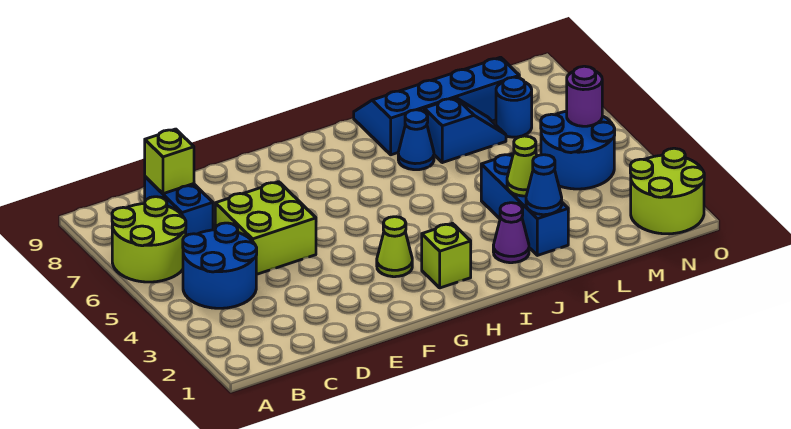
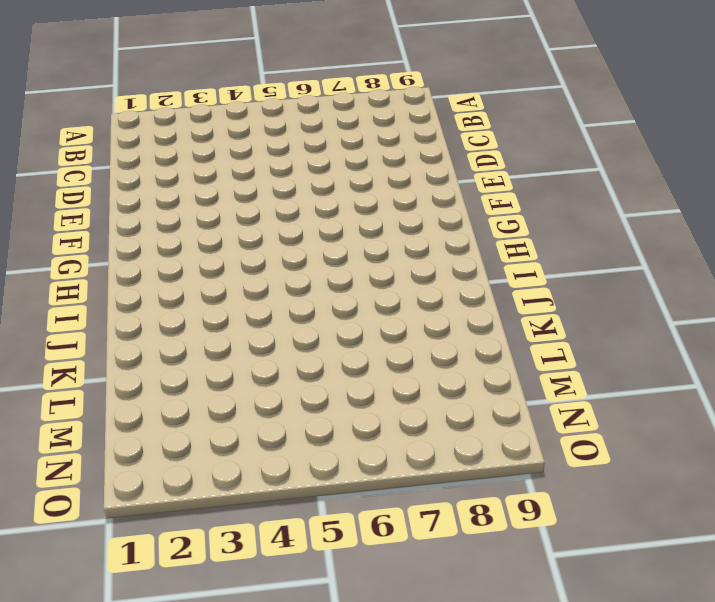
none -> lime round brick A6:B7 level 1
none -> blue round brick B4:C5 level 1
none -> blue brick C7:C8 level 1

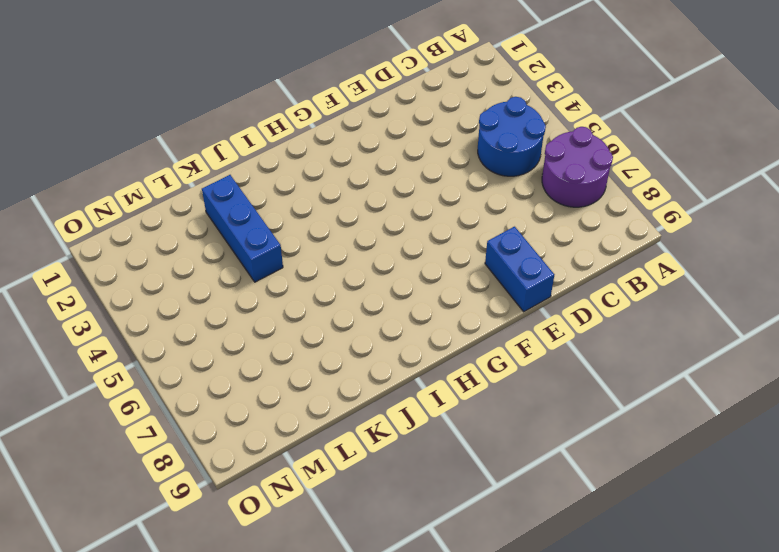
purple round brick A6:B7 level 1 -> lime round brick A6:B7 level 1
blue brick E8:E9 level 1 -> blue brick C7:C8 level 1
none -> lime brick D5:E6 level 1
none -> lime cone G3 level 1
none -> lime brick H2 level 1

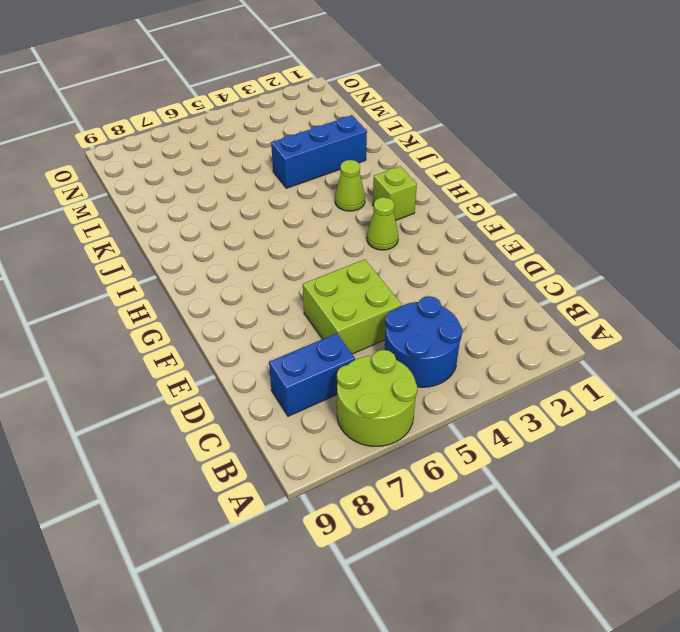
lime cone I3 level 1 -> lime cone K3 level 2
none -> purple cone J2 level 1
none -> blue cone J7 level 1
none -> blue slope J8:M9 level 1 top 8

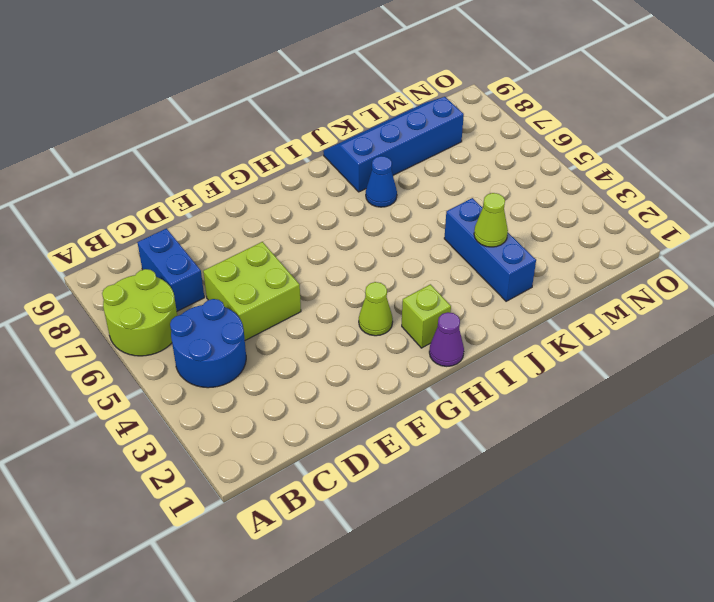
purple cone H1 level 1 -> purple cone J2 level 1
none -> blue slope K7:L7 level 1 top K
none -> blue round brick M4:N5 level 1
none -> blue round brick M7 level 1

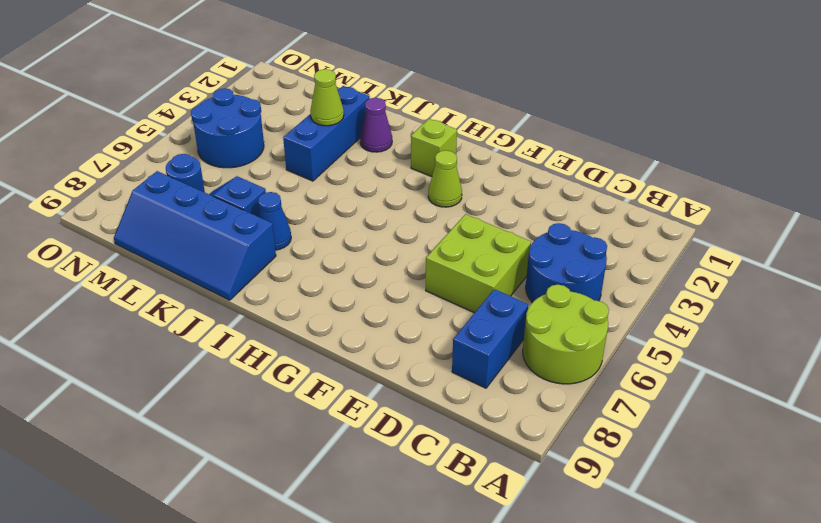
none -> lime round brick N1:O2 level 1
none -> lime brick C8 level 2
none -> blue cone K2 level 2

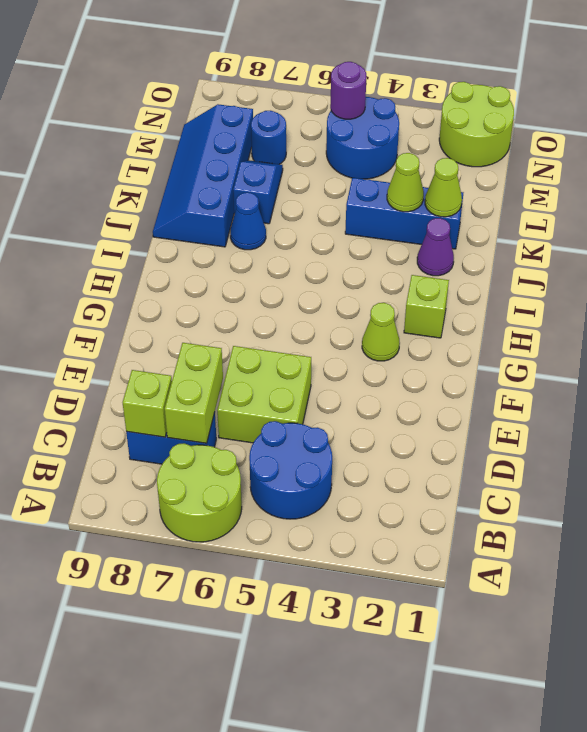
lime brick C7:D7 level 2 -> none
lime cone K2 level 2 -> blue cone K2 level 2

